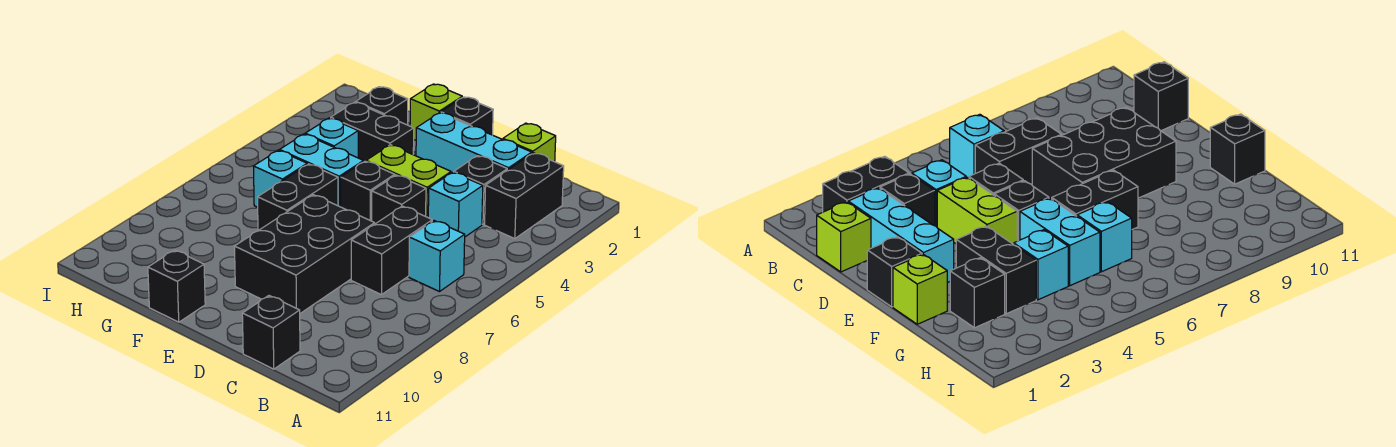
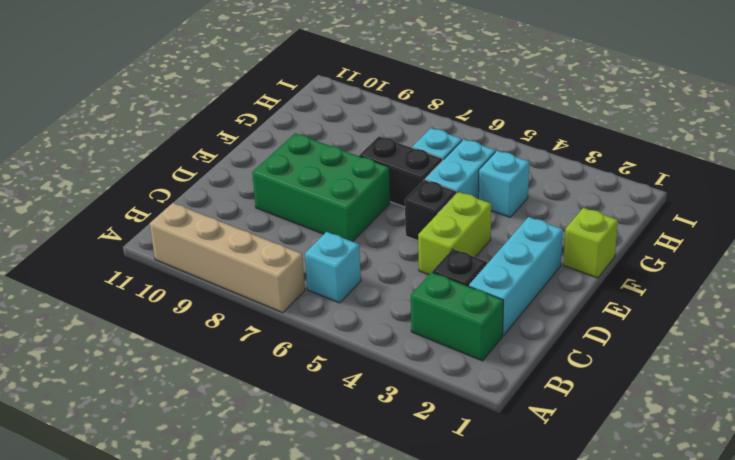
tan brick A7:A10 level 1 -> none
green brick B2:B3 level 1 -> black brick B2:B3 level 1
green brick D7:E9 level 1 -> black brick D7:E9 level 1
none -> lime brick C1 level 1
none -> cyan brick C4 level 1
none -> black brick C6:C7 level 1

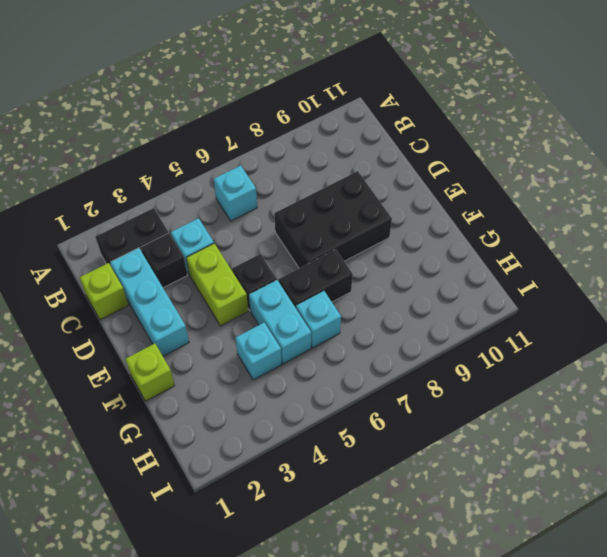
none -> black brick C6:C7 level 1
none -> black brick C11 level 1
none -> black brick D5 level 1

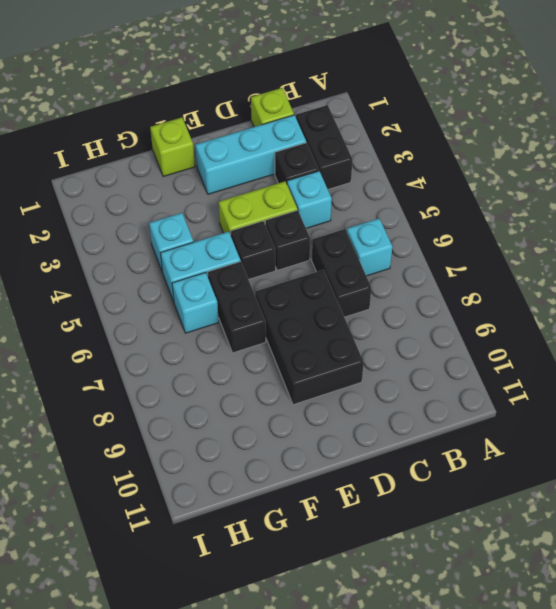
none -> black brick C11 level 1
none -> black brick E1 level 1
none -> black brick F3:G3 level 1

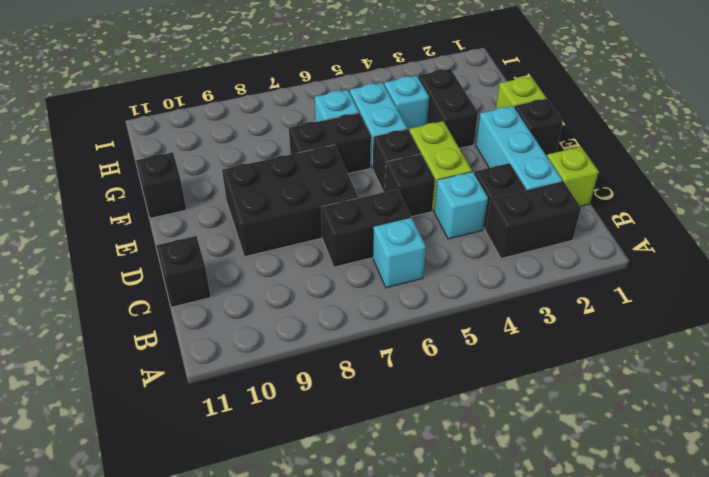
none -> black brick G2 level 1

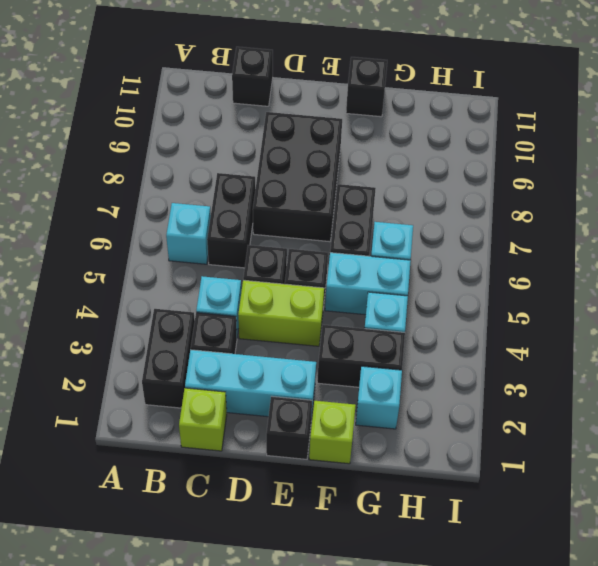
cyan brick G2 level 1 -> black brick G2 level 1

